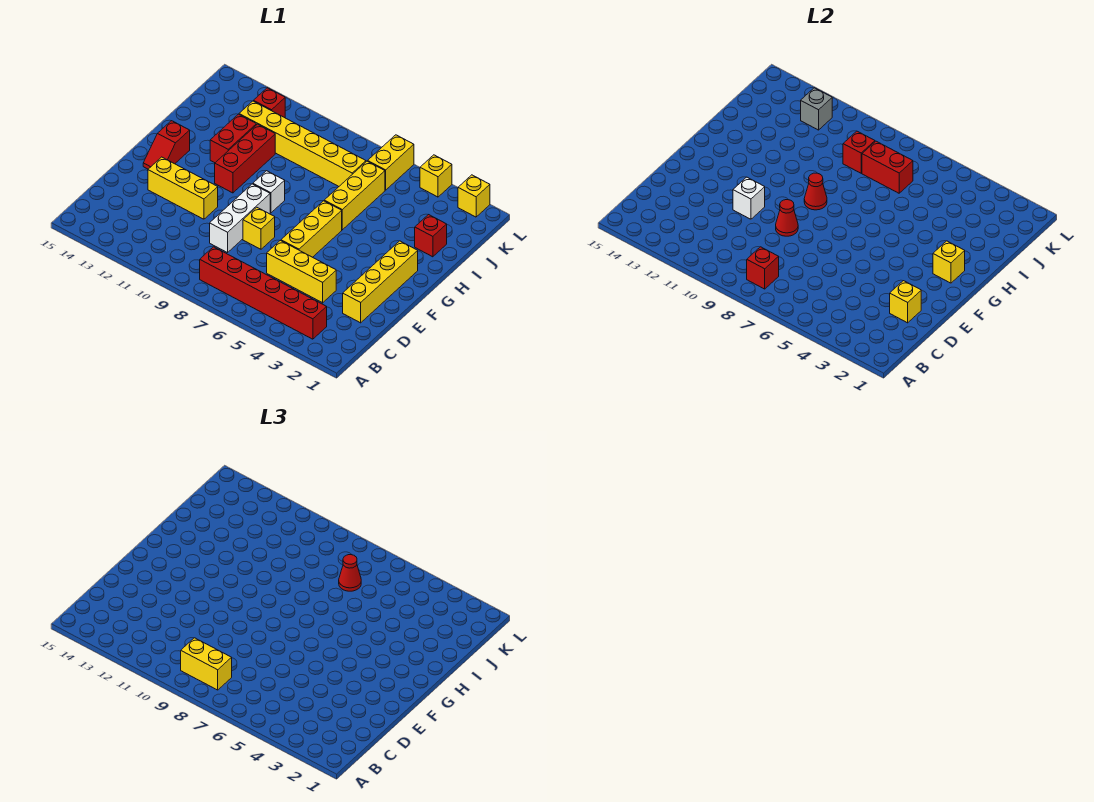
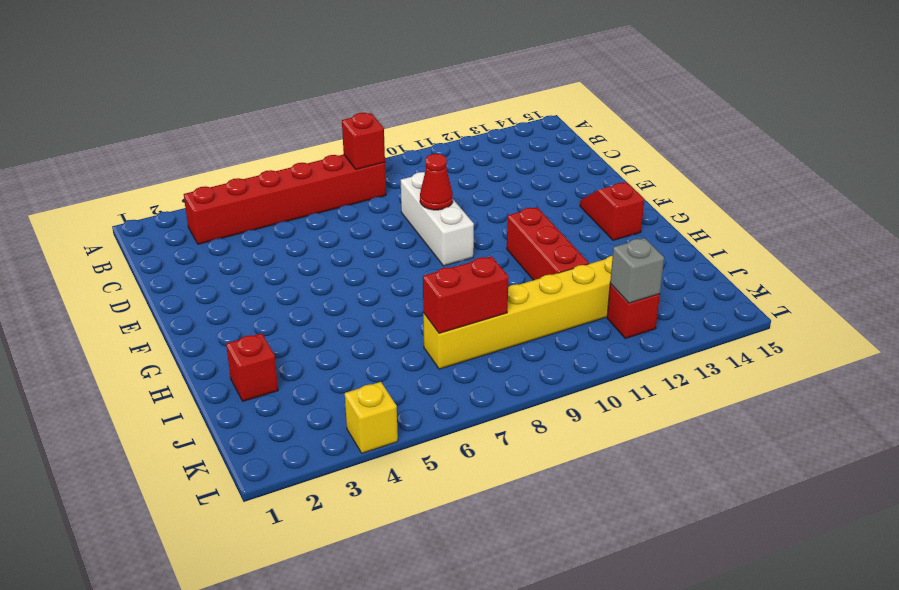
none -> yellow brick D2:G2 level 1
none -> yellow brick D4:D6 level 1
none -> yellow brick E6:G6 level 1

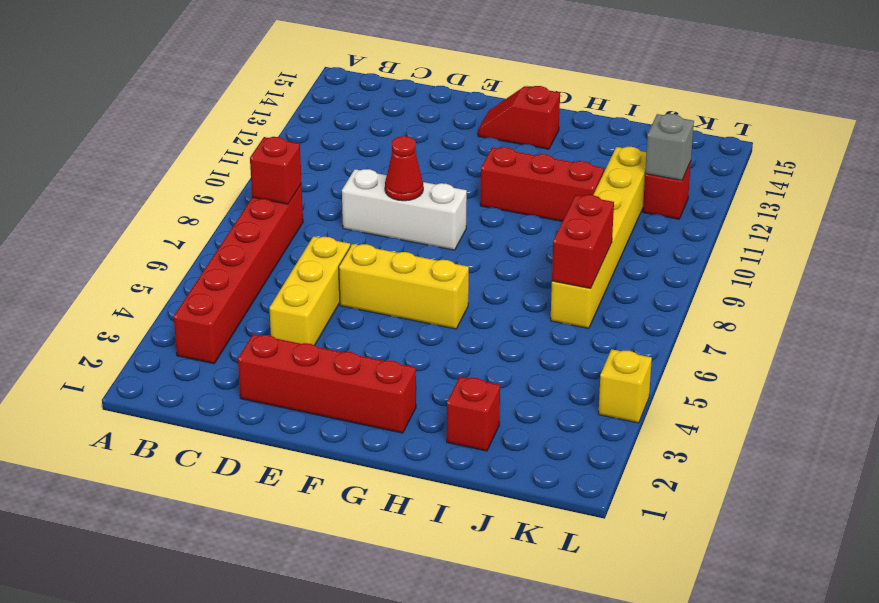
red brick D2:G2 level 1 -> yellow brick D2:G2 level 1
none -> yellow brick E8 level 1
none -> yellow brick E11:E13 level 1
none -> white brick G9 level 1

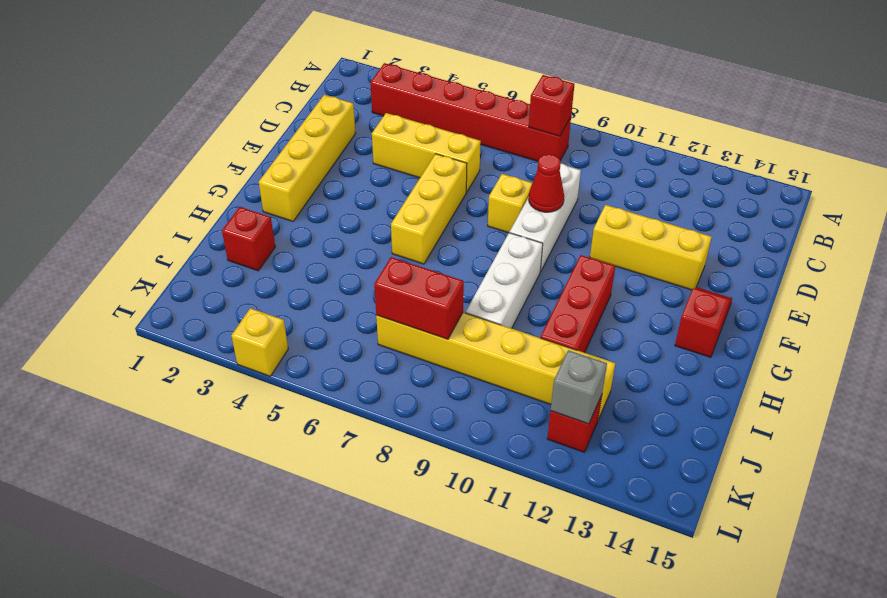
white brick G9:I9 level 1 -> white brick G9 level 1
none -> yellow brick H6:J6 level 1
none -> red brick H12:I12 level 1
none -> yellow brick K6:L6 level 1

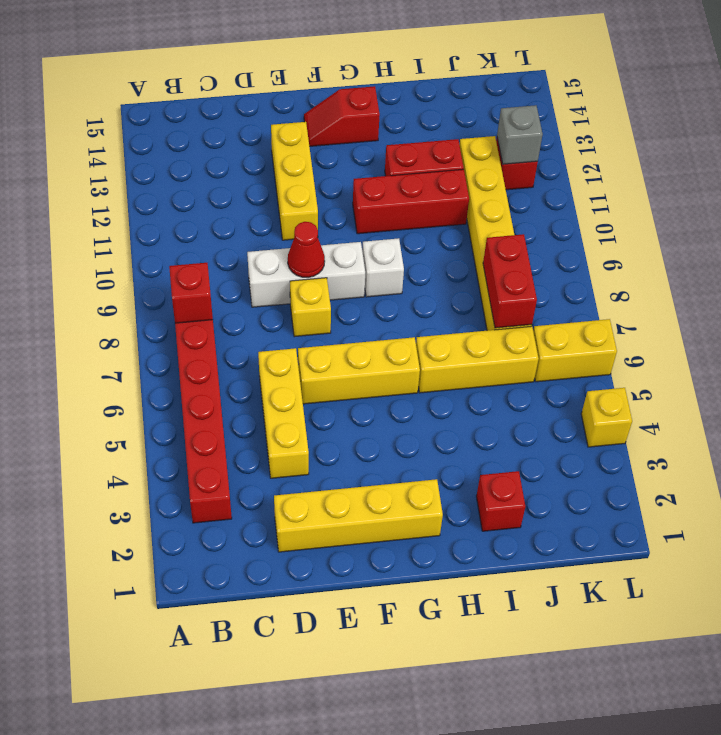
none -> yellow brick L2 level 1
none -> yellow brick D2 level 2
none -> white brick E11 level 2

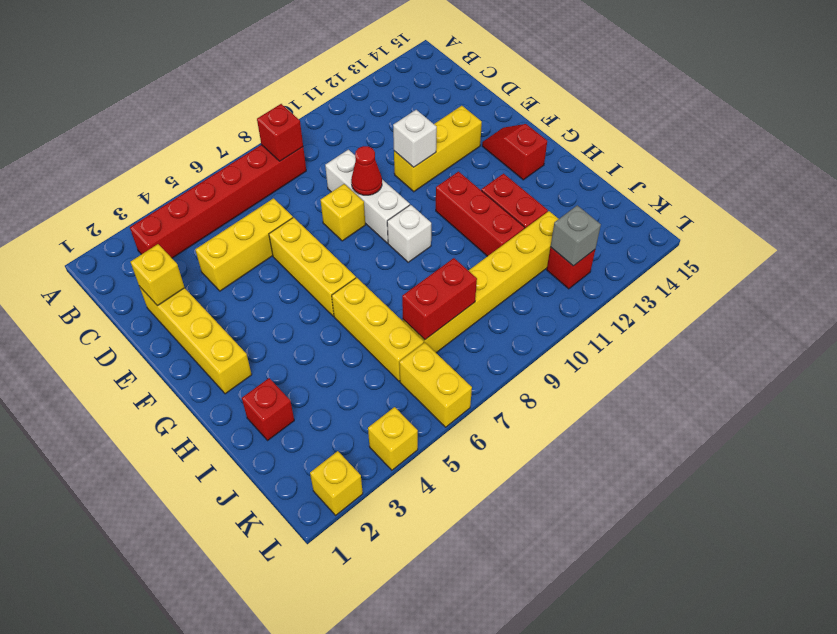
none -> yellow brick G2 level 2
none -> red cone G9 level 2
none -> red brick J9 level 2

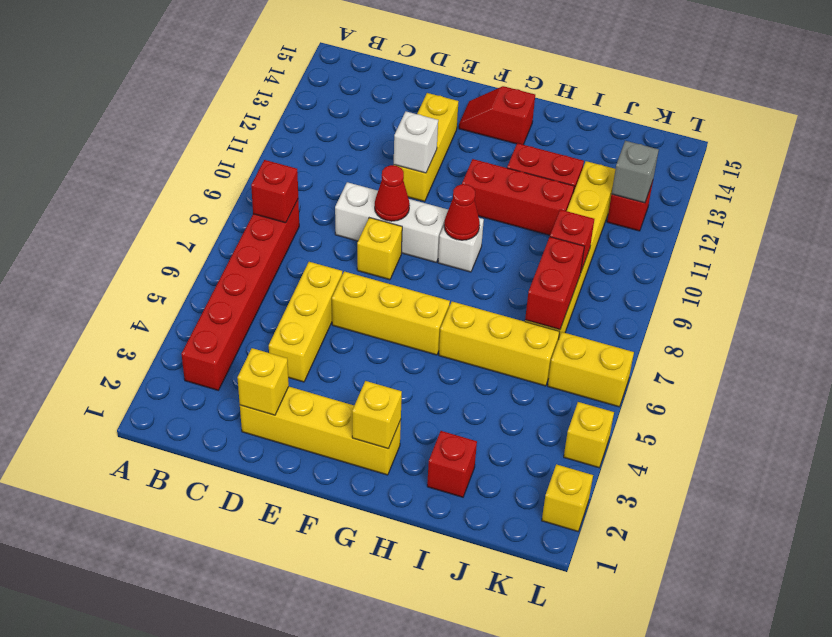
none -> yellow brick B8:B9 level 3
none -> red cone J7 level 3

